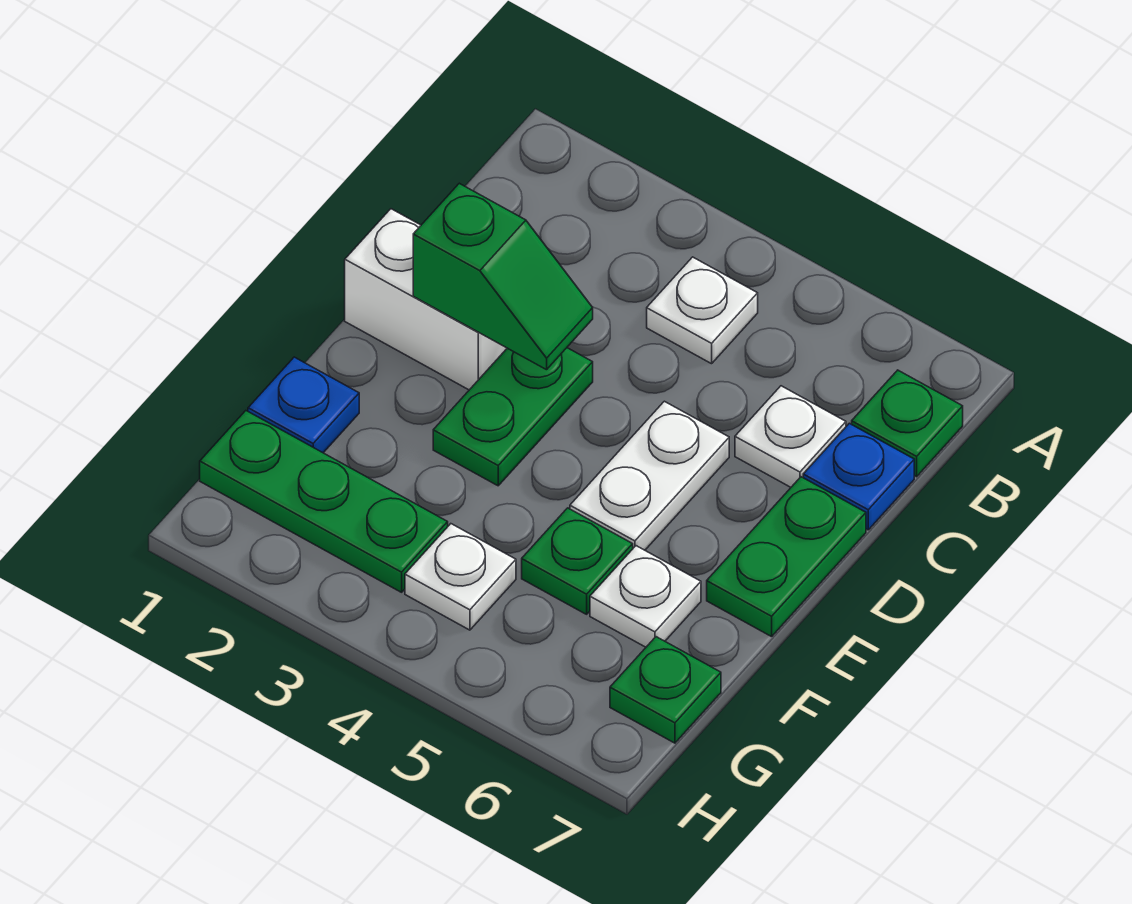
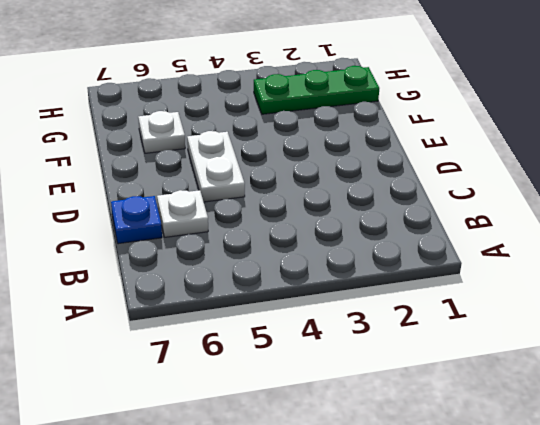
none -> white plate B4 level 1
none -> green plate B7 level 1
none -> white brick D1:D2 level 1

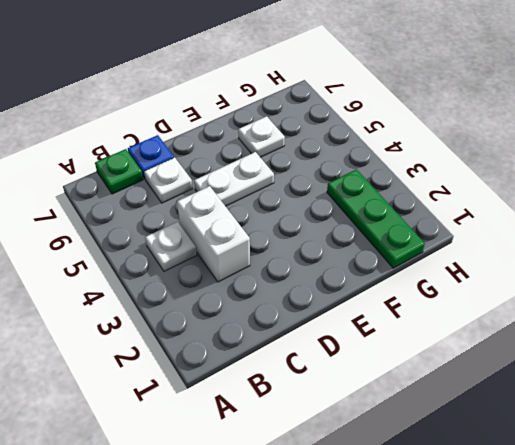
white brick C3:C4 level 1 -> white brick D1:D2 level 1
none -> green plate D3:E3 level 1
none -> green plate D7:E7 level 1
none -> blue plate F1 level 1

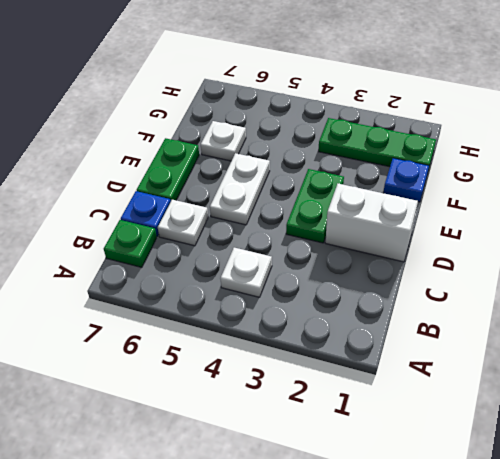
none -> green plate F5 level 1
none -> white plate G4 level 1
none -> green plate G7 level 1

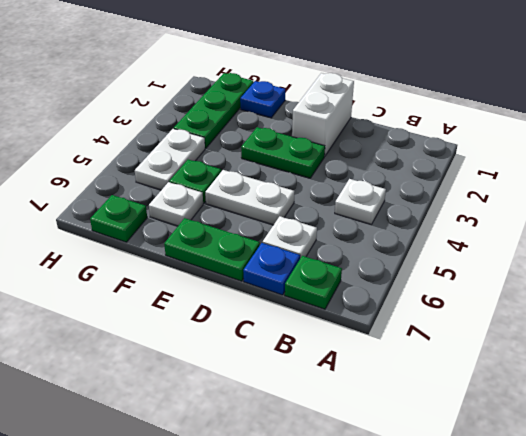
white plate G4:G5 level 1 -> white plate G4 level 1
none -> green slope D2:D3 level 2 top 2

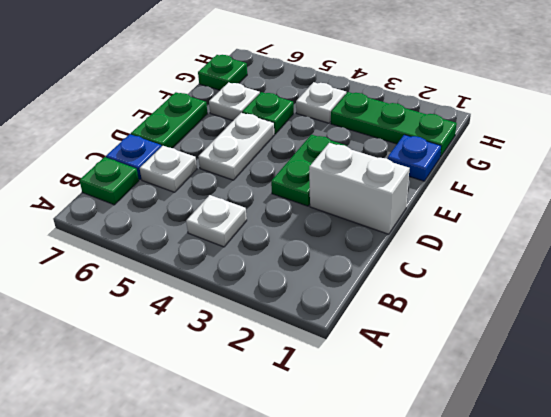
none -> green slope D2:D3 level 2 top 2

